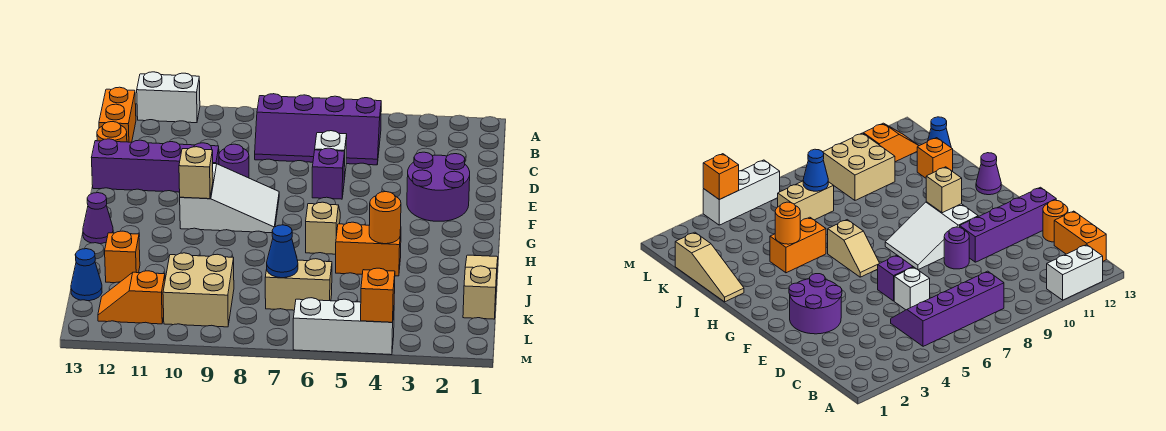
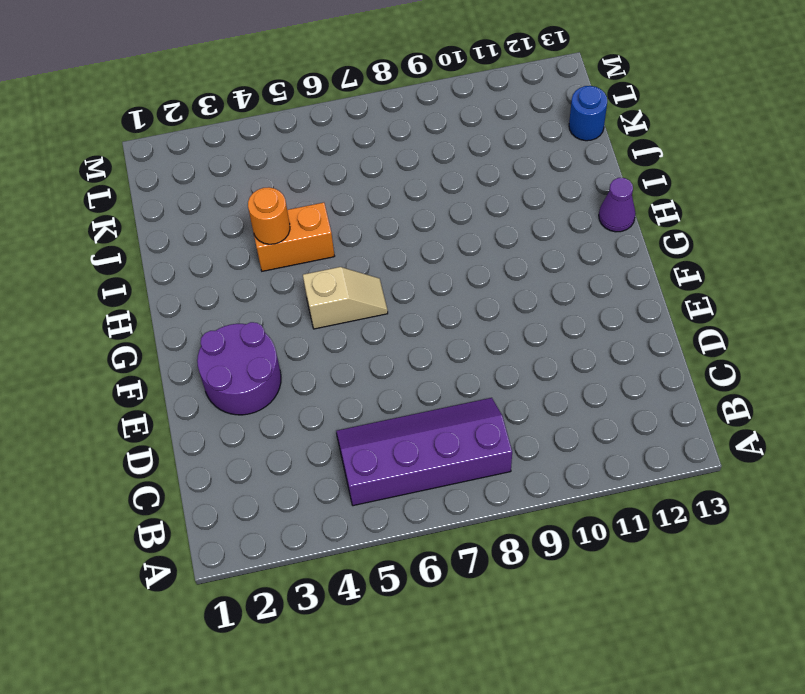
tan slope G5:G6 level 1 top 5 -> tan slope G6:H6 level 1 top H
blue round brick K13 level 1 -> blue cone K13 level 1
none -> white brick A11:A12 level 1
none -> orange brick B13:C13 level 1
none -> white brick D6 level 1

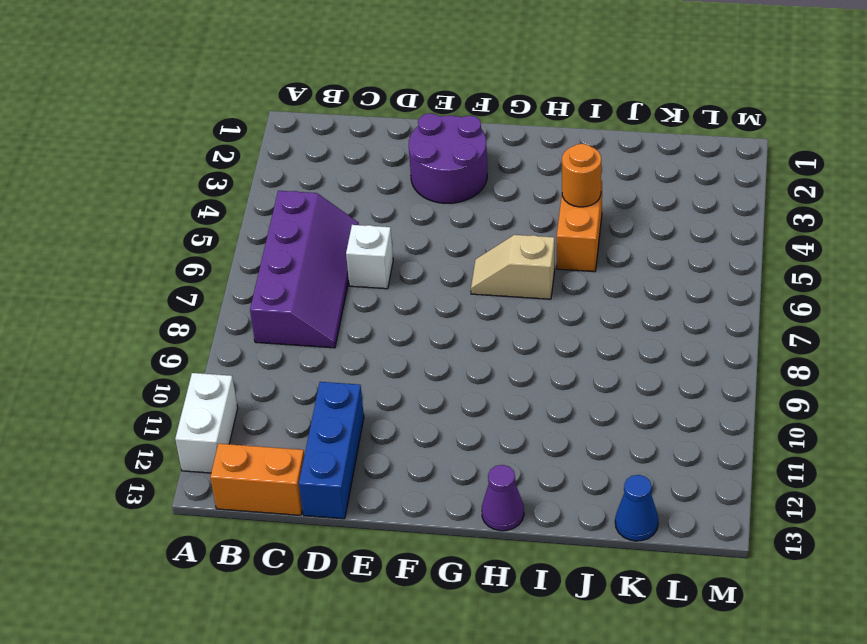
blue brick D11:D13 level 1 -> orange round brick D13 level 1
none -> purple brick E6 level 1
none -> purple round brick E9 level 1
none -> purple brick E10:E13 level 1

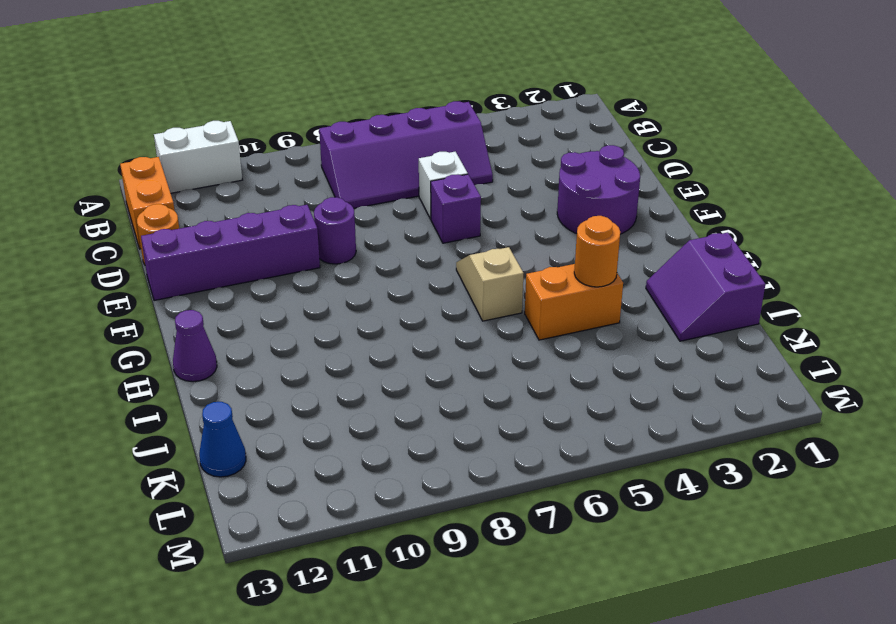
purple slope I1:J2 level 1 top 1 -> tan slope I1:K1 level 1 top K
none -> white slope F8:G10 level 1 top 10
none -> orange brick J12 level 1
none -> tan brick K6:K7 level 1

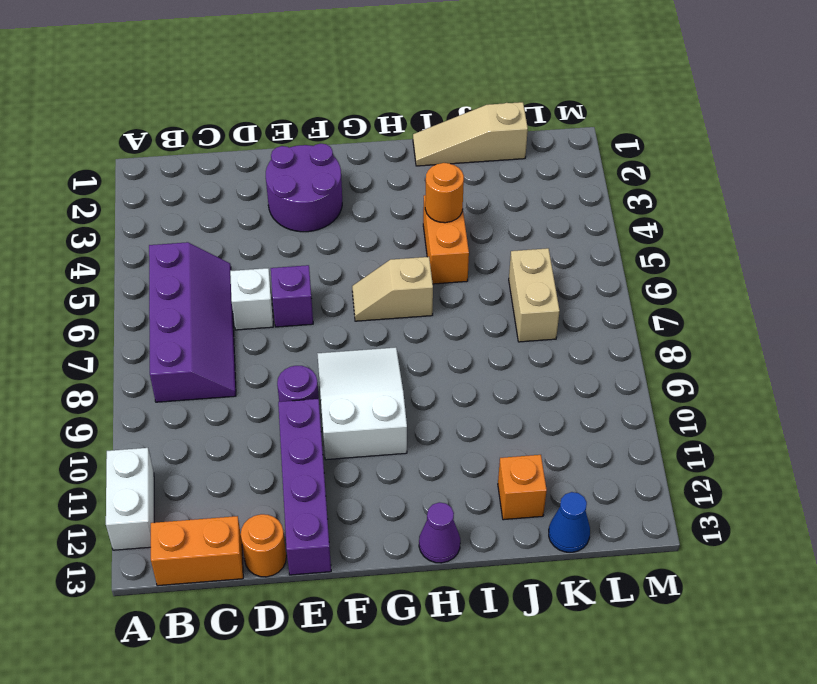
none -> tan brick K9:L10 level 1
none -> orange slope L11:L12 level 1 top 11
none -> white brick M4:M6 level 1

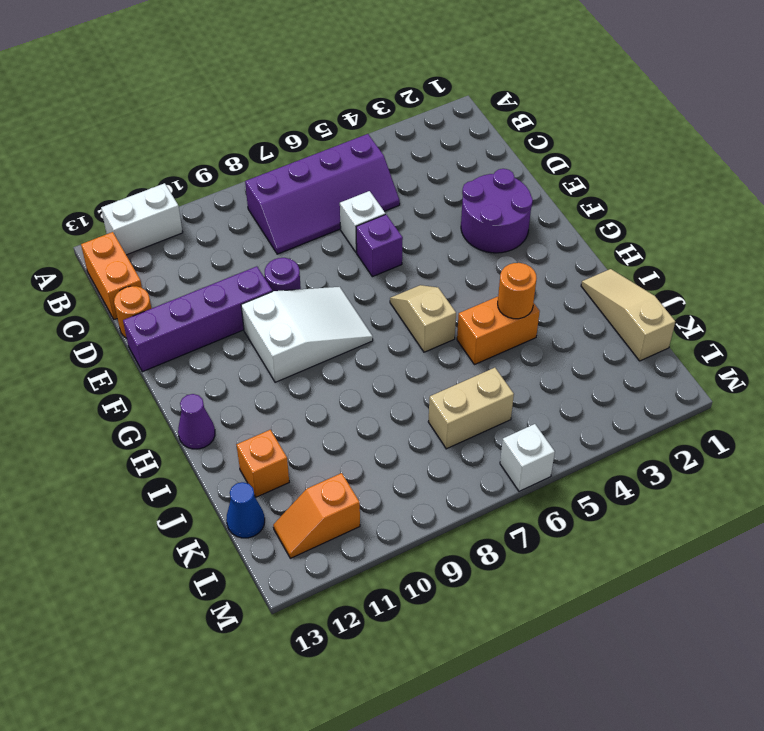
white brick M6 level 1 -> white brick M4:M6 level 1
none -> tan brick K9:L10 level 1
none -> tan brick G10 level 2
none -> blue cone K7 level 2

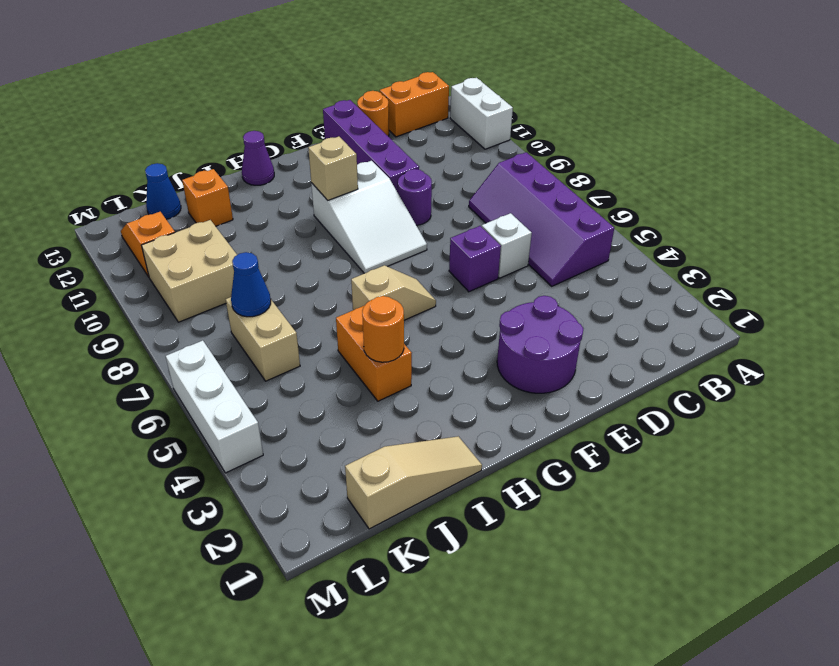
none -> orange brick M4 level 2

